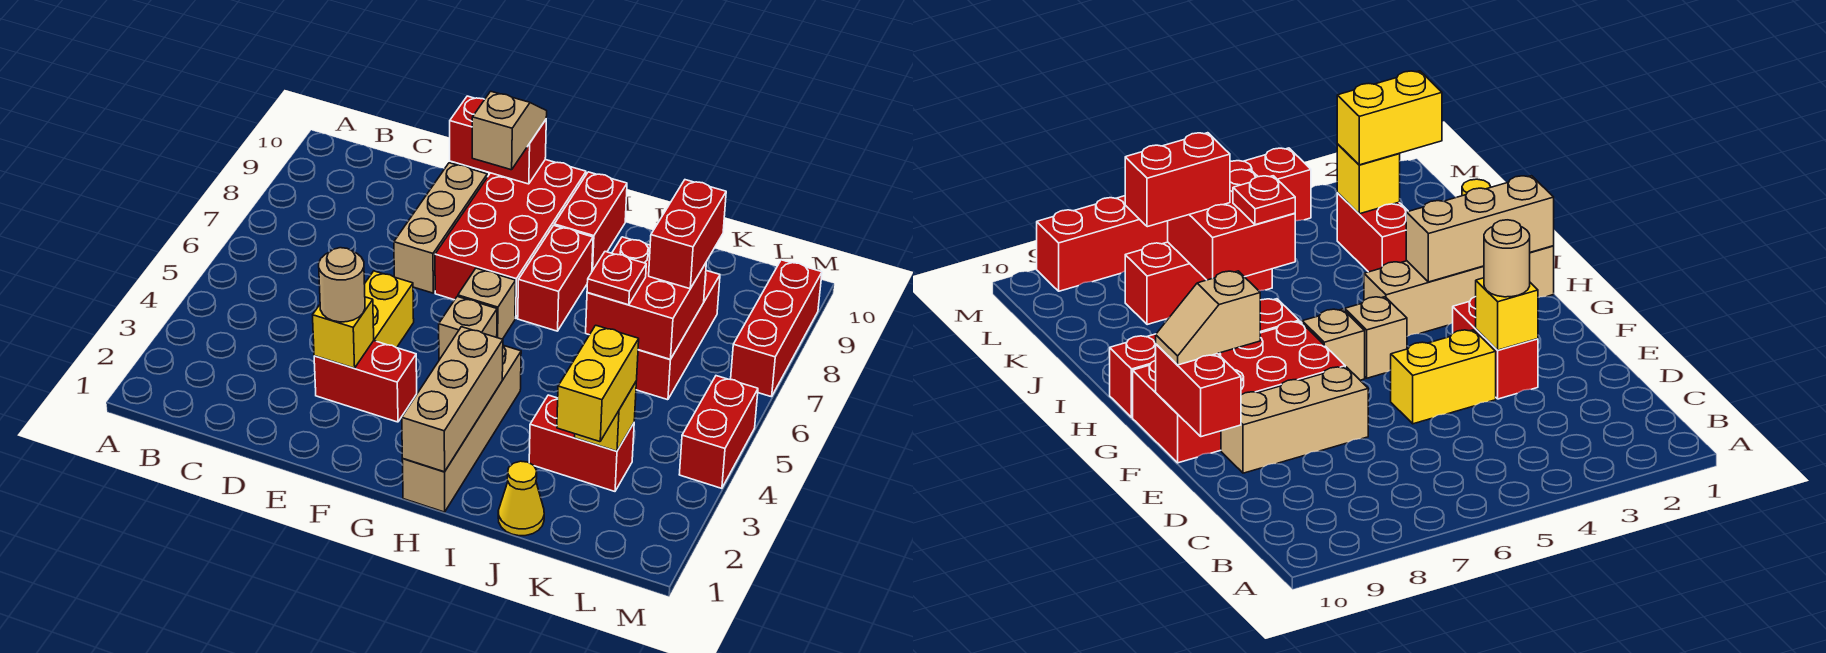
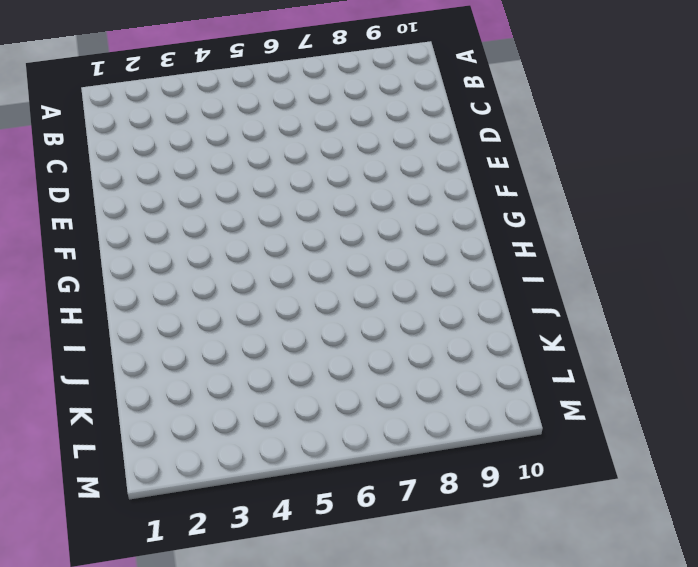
none -> red brick E3:F3 level 1
none -> yellow brick E4:E5 level 1
none -> tan brick E7:E9 level 1

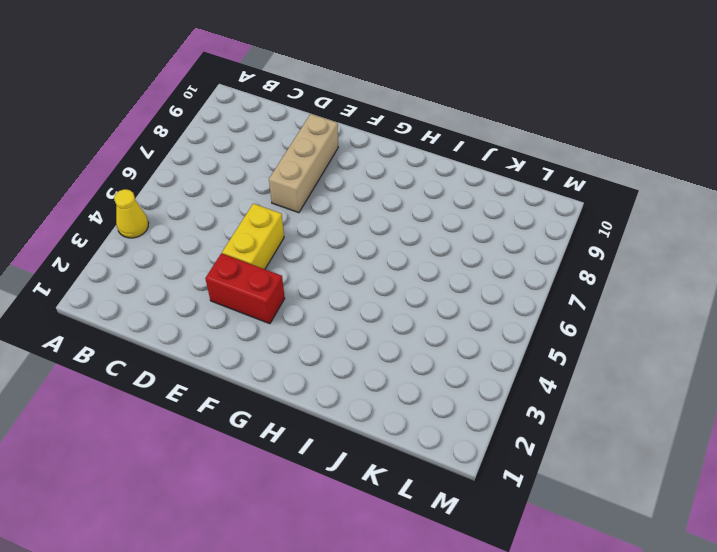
yellow cone A4 level 1 -> yellow cone J1 level 1
none -> red brick F7:G10 level 1
none -> tan brick G5 level 1
none -> tan brick G6 level 1

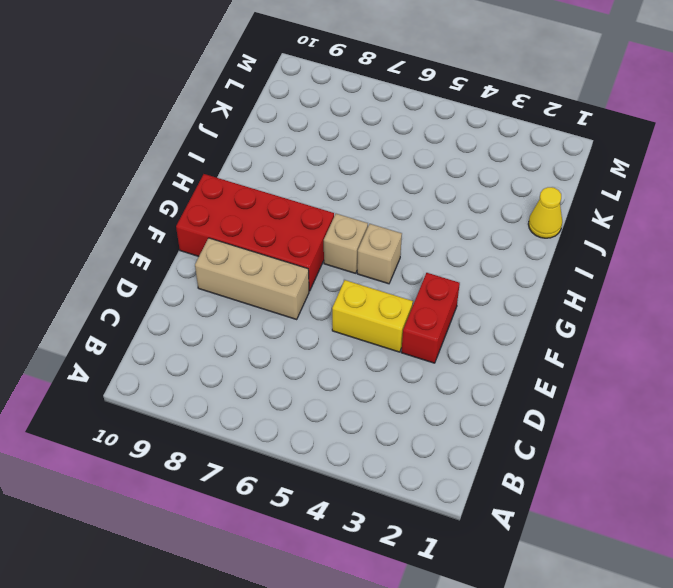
none -> tan brick H1:H4 level 1
none -> red brick H7:H8 level 1
none -> red brick H9:H10 level 1

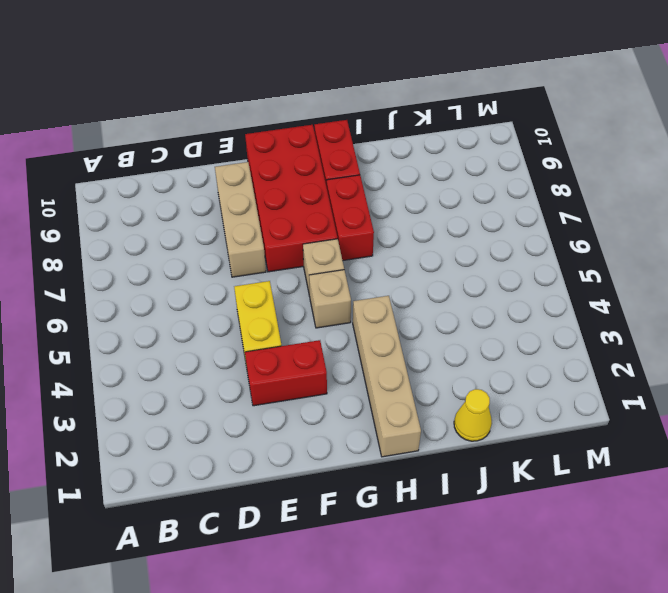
none -> red brick J3:K3 level 1
none -> red brick K6:K8 level 1
none -> red brick M4:M5 level 1

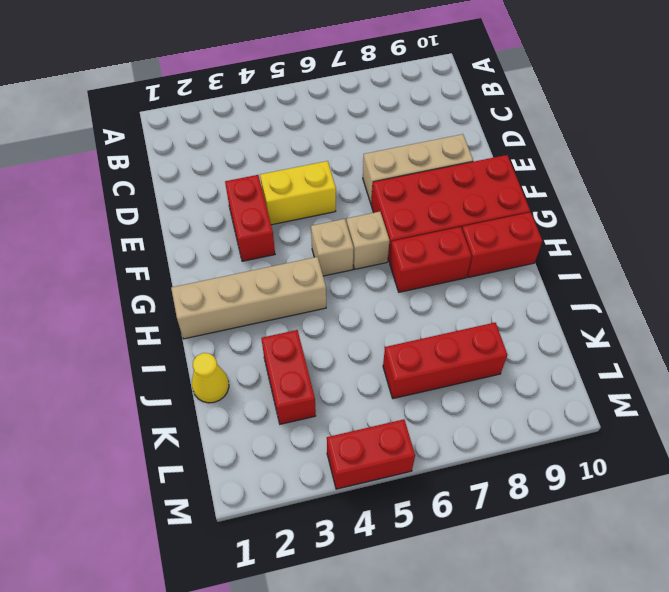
none -> red brick M7:M9 level 1
none -> yellow brick E3 level 2
none -> red brick E10:F10 level 2

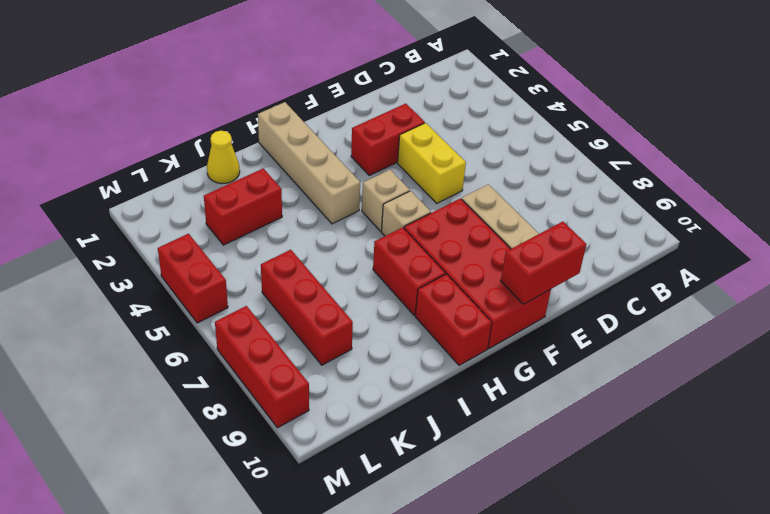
none -> yellow brick E3 level 2
none -> tan brick H1:H3 level 2
none -> red brick J6:K7 level 2

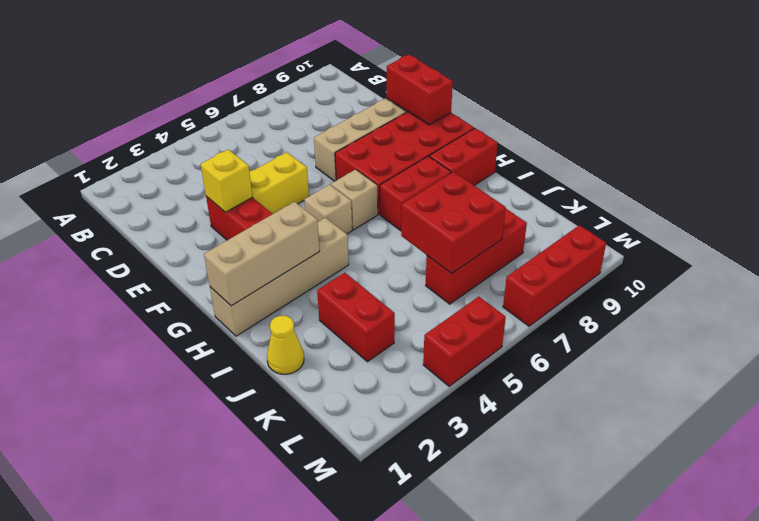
none -> yellow brick K3 level 2
none -> tan round brick E3 level 3
none -> tan slope F9:F10 level 3 top 9

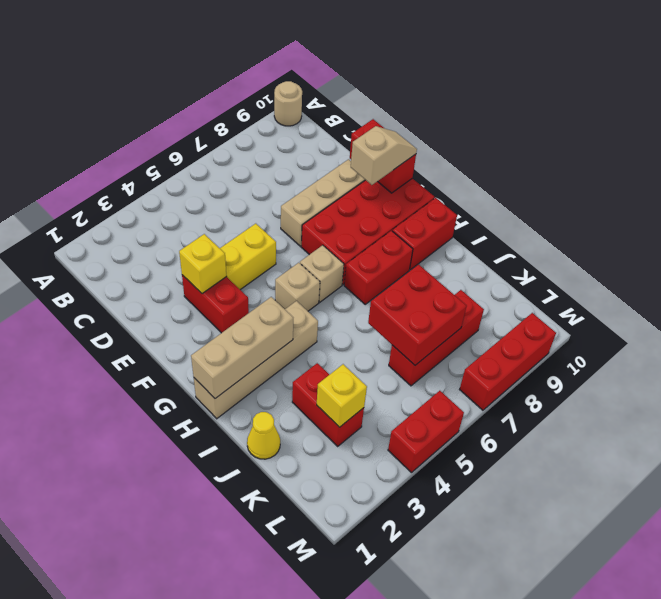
tan round brick A10 level 1 -> tan round brick E3 level 3
none -> red plate J6 level 3
none -> yellow brick K2:K3 level 3
none -> red brick K7:K8 level 3

